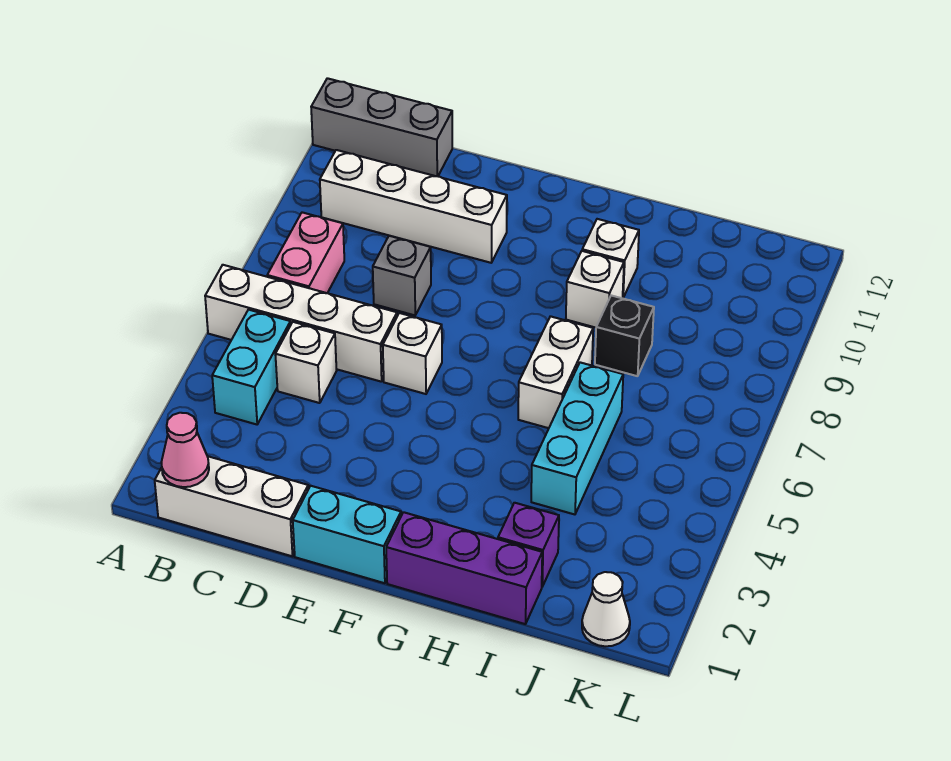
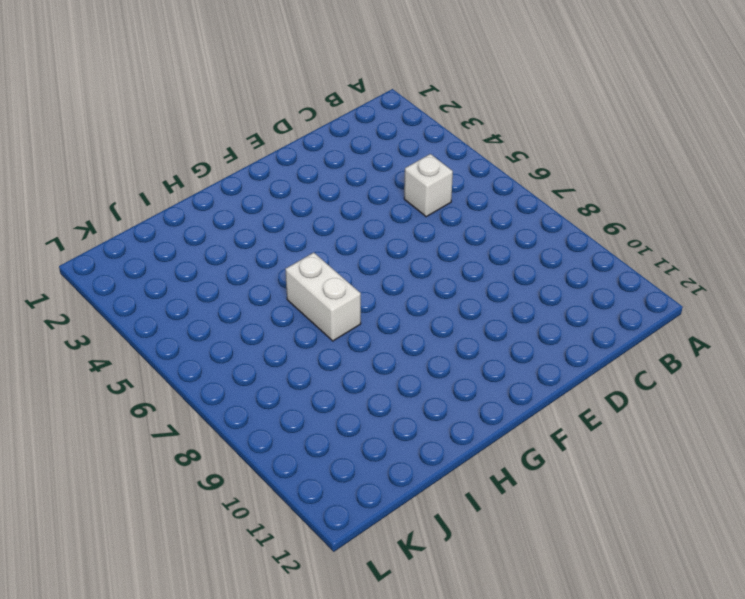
none -> white brick A6:D6 level 1
none -> grey brick A12:C12 level 1
none -> white brick B1:D1 level 1

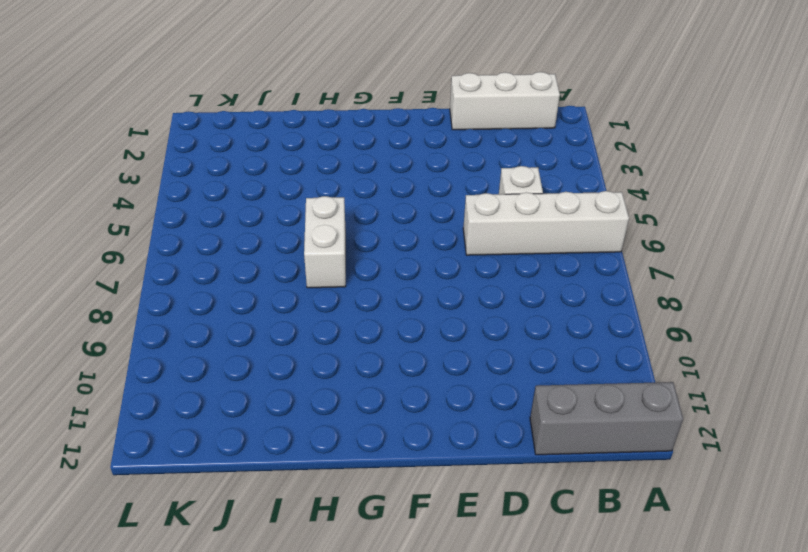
none -> cyan brick B4:B5 level 1
none -> pink brick B7:B8 level 1
none -> white brick B10:E10 level 1

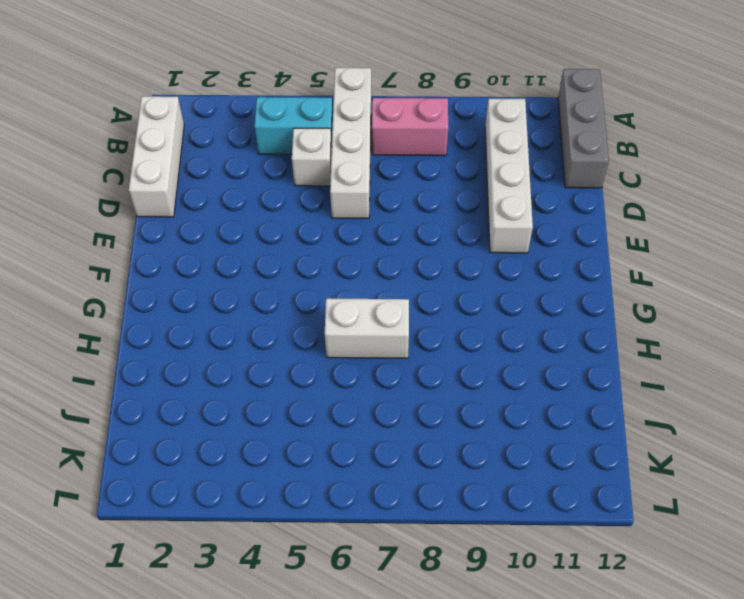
none -> grey brick D8 level 1
none -> cyan brick E1:F1 level 1
none -> white brick E6 level 1

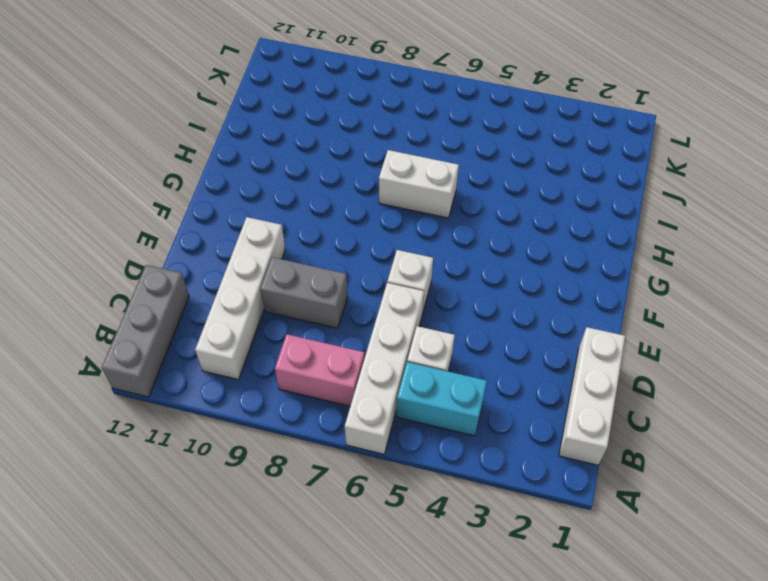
grey brick D8:D9 level 1 -> grey brick D8 level 1
none -> cyan brick E1:F1 level 1
none -> purple brick G1:I1 level 1
none -> white brick H9 level 1

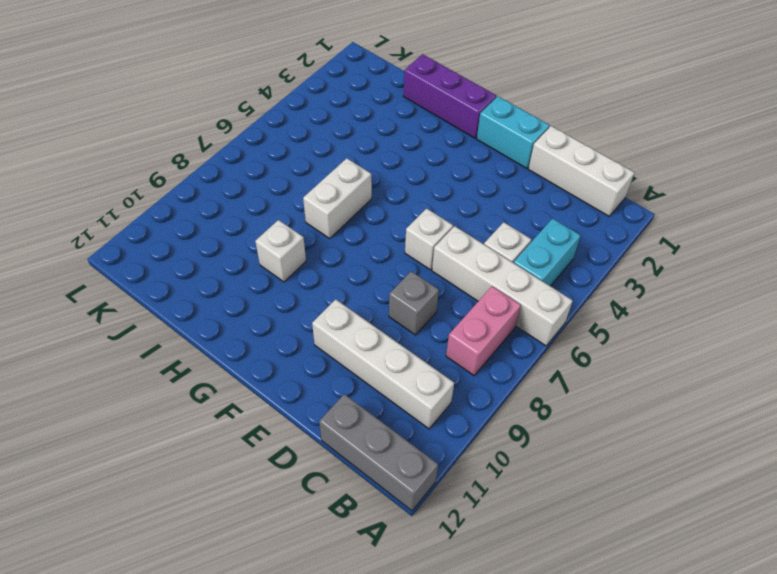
none -> white brick H10 level 1
none -> purple brick I2 level 1
none -> cyan brick I4:I6 level 1

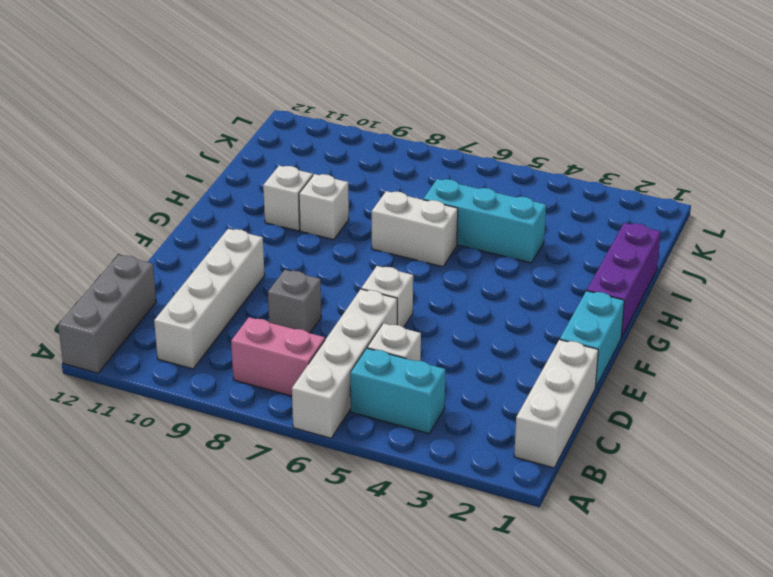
none -> purple brick I2 level 1
none -> black brick I8 level 1
none -> white cone K1 level 1

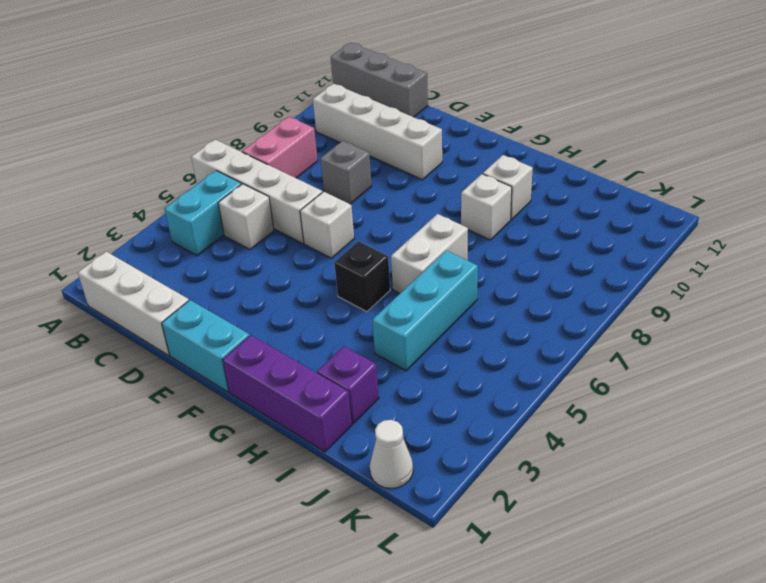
black brick G5 level 1 -> black brick I8 level 1
none -> pink cone B1 level 2

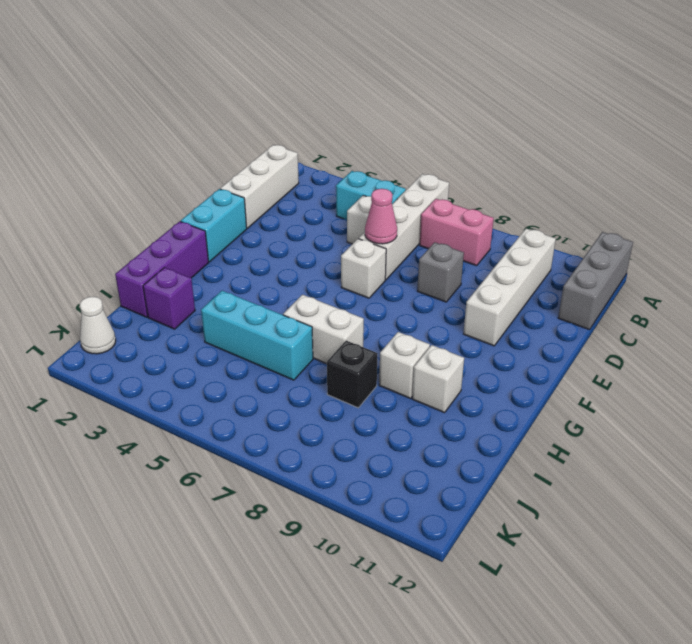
pink cone D6 level 2 -> pink cone B1 level 2

